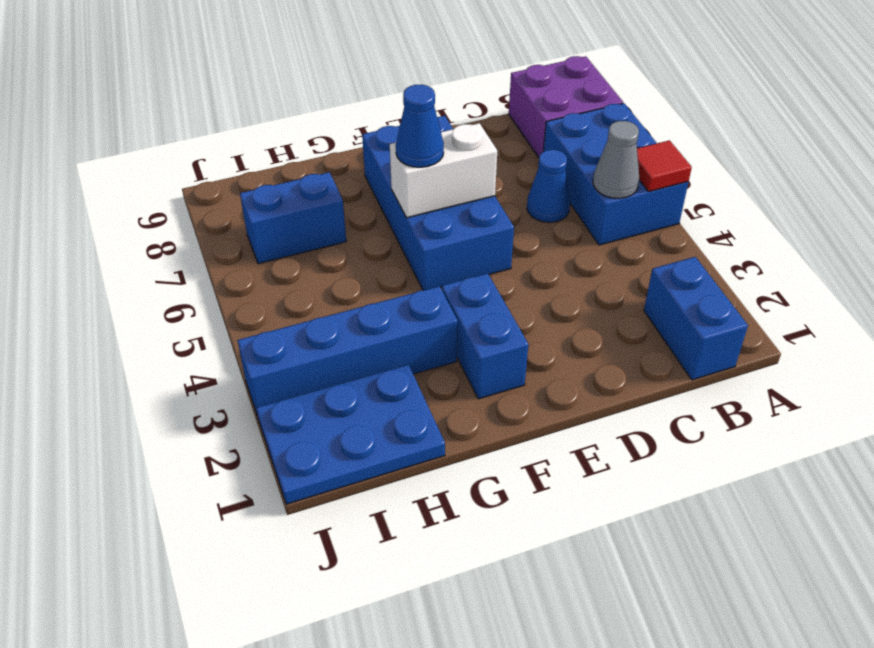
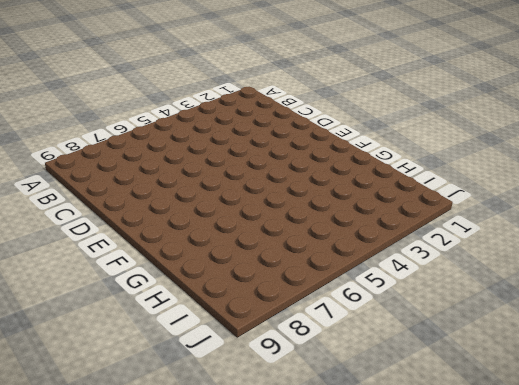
none -> blue brick A5:B7 level 1
none -> purple brick A8:B9 level 1
none -> blue brick B1:B2 level 1

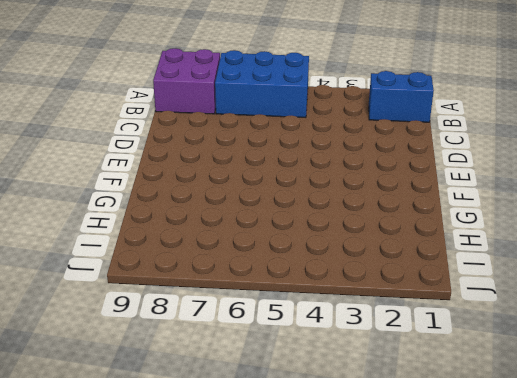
none -> blue cone C6 level 1
none -> blue brick E5:F8 level 1
none -> blue brick F2:F3 level 1

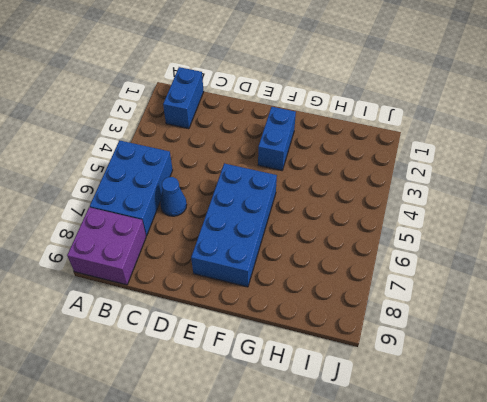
none -> blue brick G3:J3 level 1
none -> blue plate H1:J2 level 1
none -> blue brick H7:I7 level 1

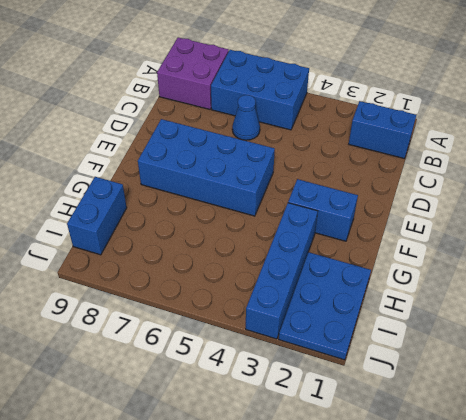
blue brick H9:I9 level 1 -> blue brick H7:I7 level 1
none -> red tile A5 level 2
none -> grey cone B5 level 2
none -> white brick E6:F6 level 2

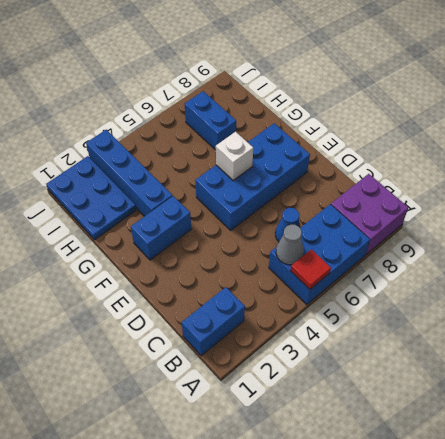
white brick F6 level 2 -> white brick E6:F6 level 2
none -> blue cone F6 level 3

